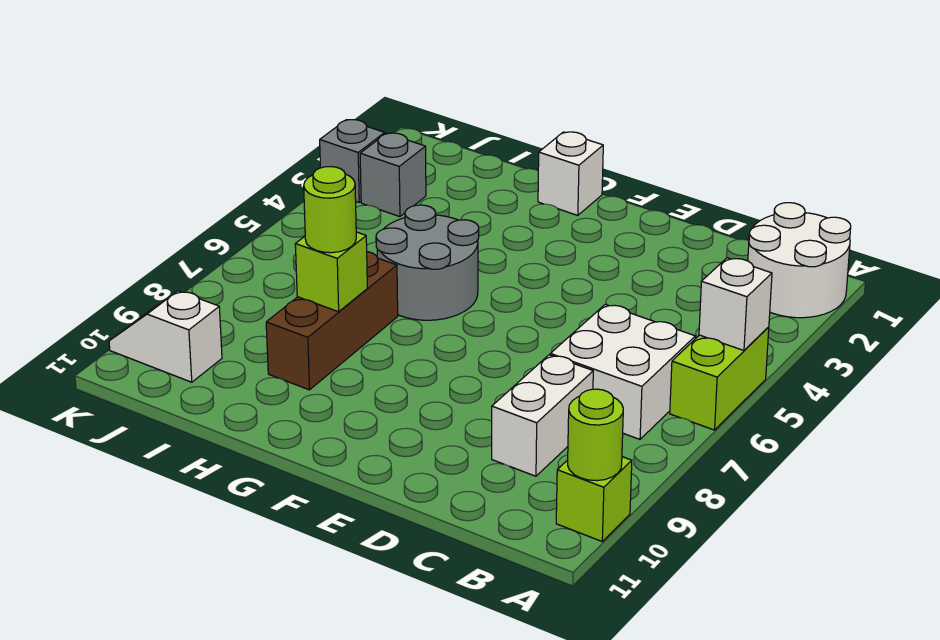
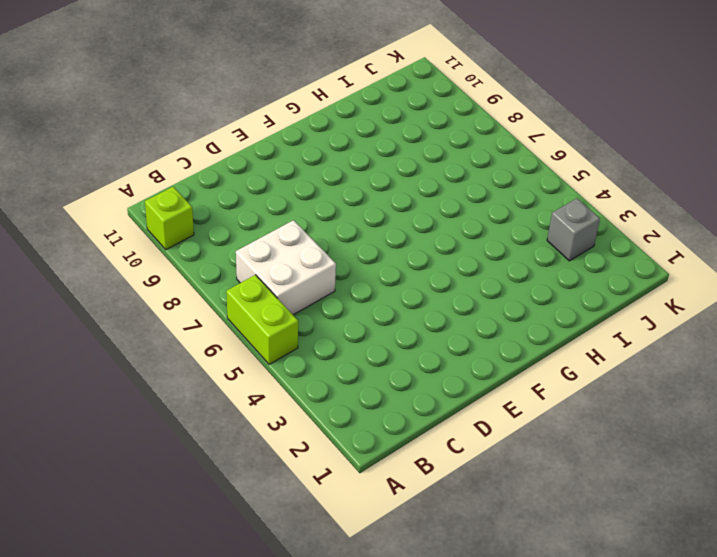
none -> white round brick A1:B2 level 1
none -> white brick C8:C9 level 1
none -> white brick G1 level 1

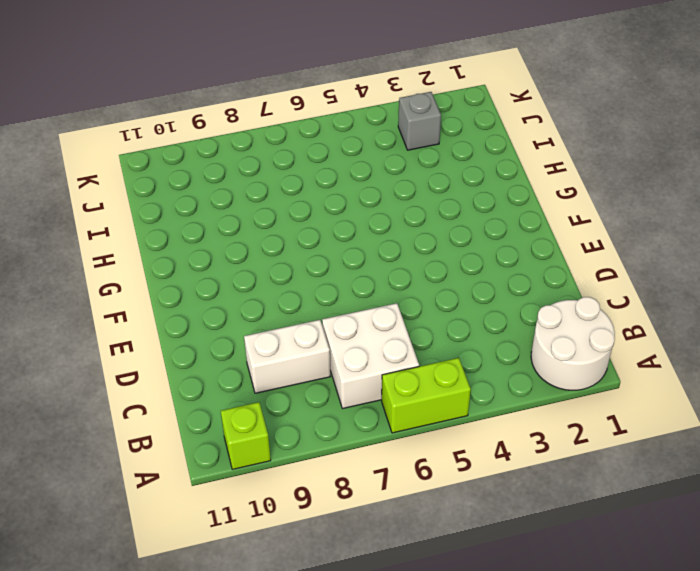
none -> white brick G1 level 1
none -> grey round brick G5:H6 level 1
none -> brown brick H7:H9 level 1

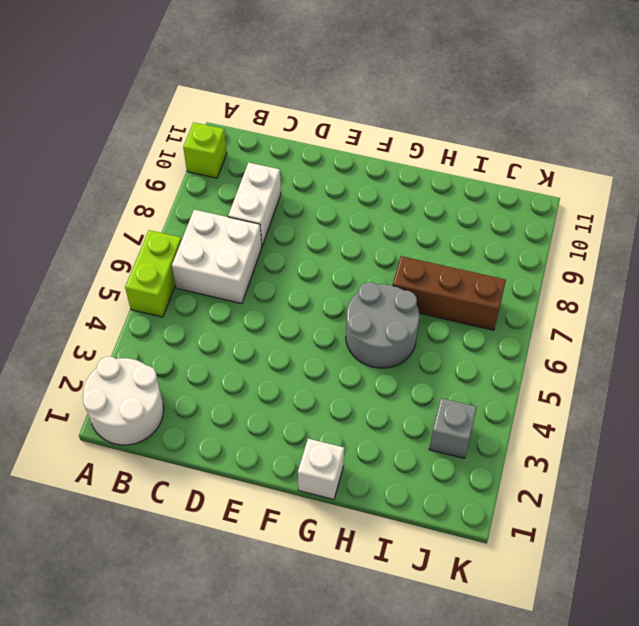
brown brick H7:J7 level 1 -> brown brick H7:H9 level 1
none -> white slope J10:K10 level 1 top J
none -> grey brick K3 level 1
none -> white brick A5 level 2

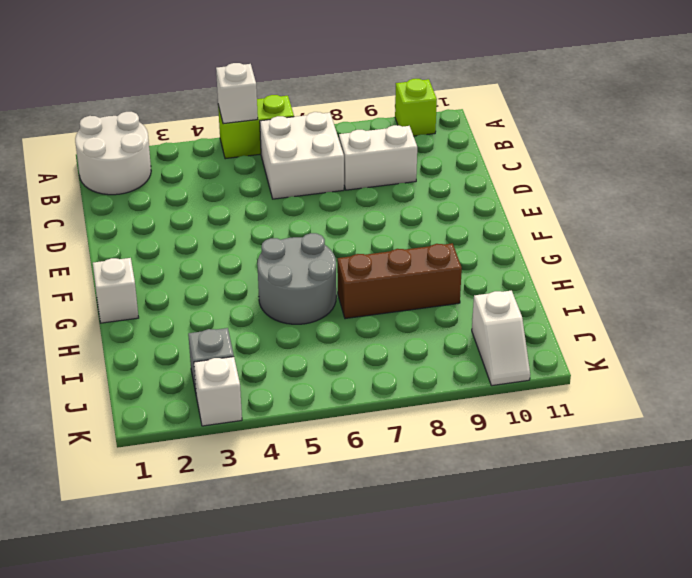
white brick K3 level 1 -> grey brick K3 level 1
none -> lime round brick A10 level 2
none -> lime brick H8 level 2
none -> lime round brick H8 level 3

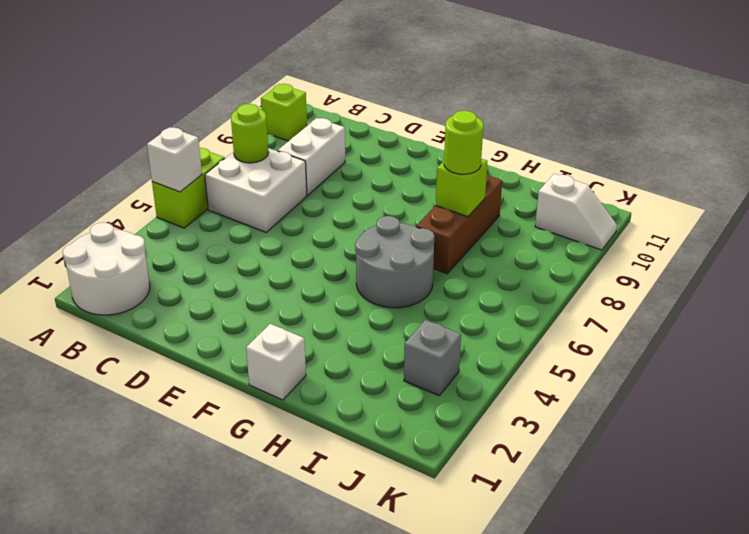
lime round brick B7 level 2 -> lime round brick A10 level 2
none -> grey brick K3 level 1

